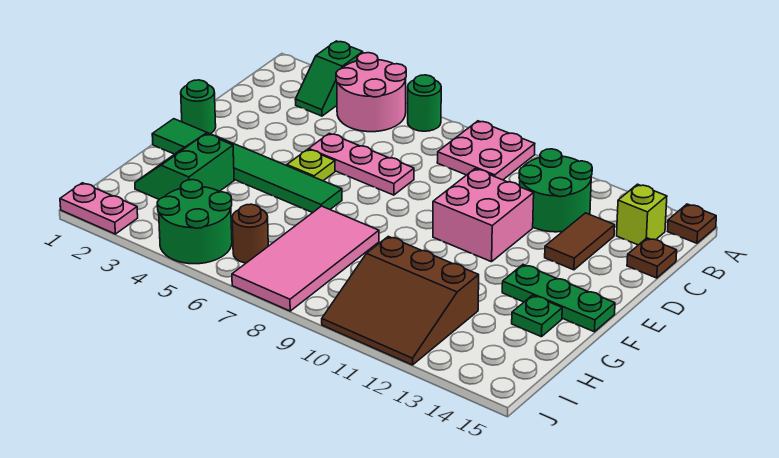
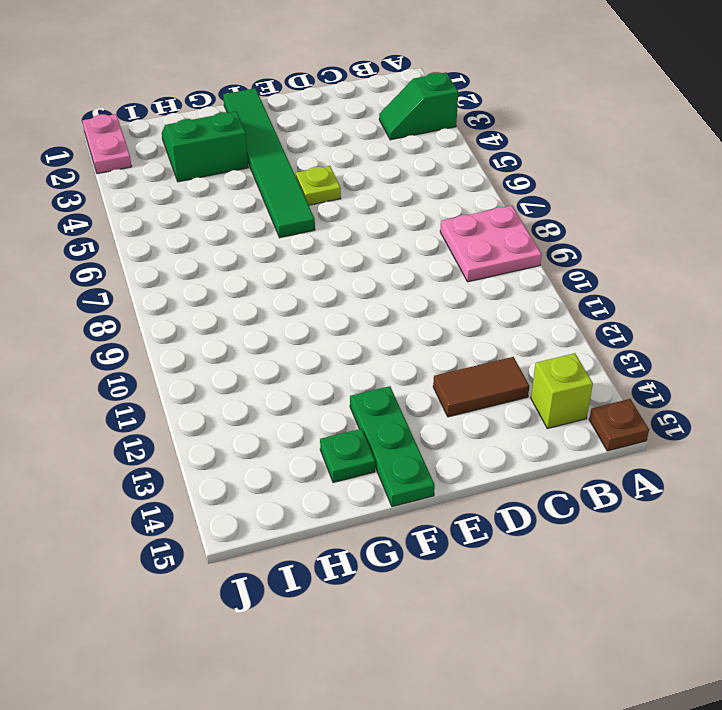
none -> pink round brick A4:B5 level 1
none -> green round brick A6 level 1
none -> green round brick B11:C12 level 1

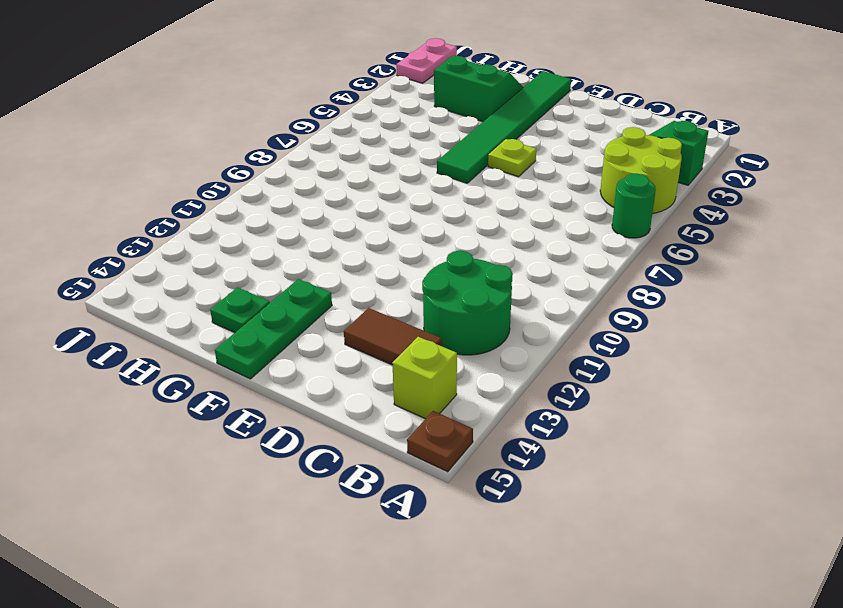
lime round brick A4:B5 level 1 -> pink round brick A4:B5 level 1
none -> pink plate A8:B9 level 1
none -> brown plate C15 level 1
none -> pink plate D5:D7 level 1

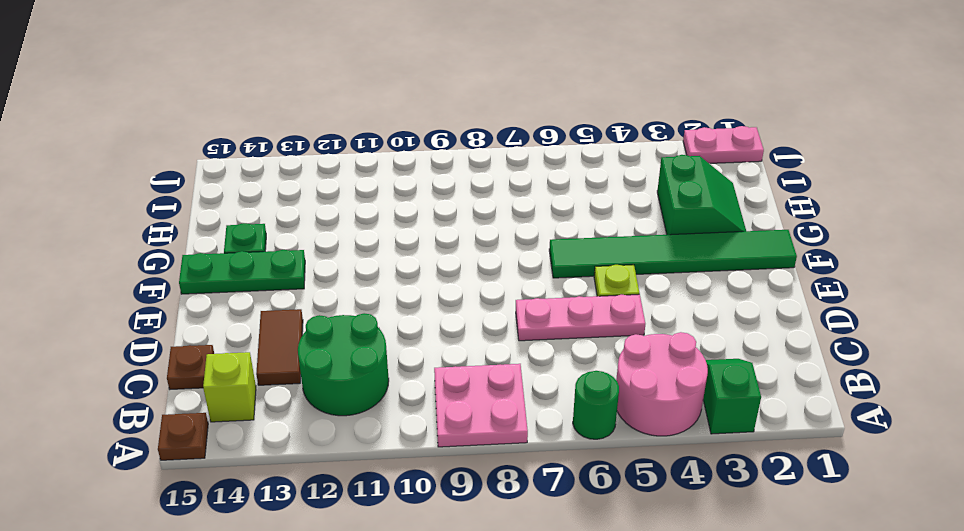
none -> pink brick D10:E11 level 1
none -> green round brick E1 level 1
none -> pink tile G7:J8 level 1

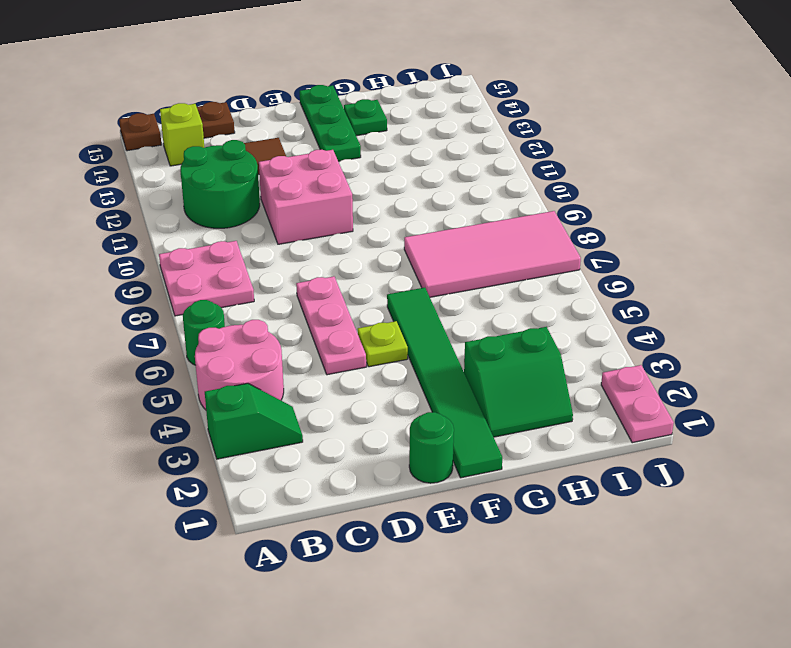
none -> brown slope H10:J12 level 1 top H
none -> green round brick I4:J5 level 1
none -> brown round brick I6 level 1

